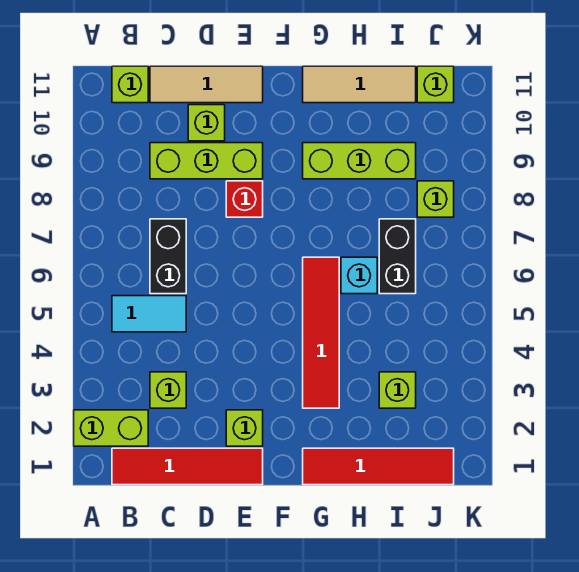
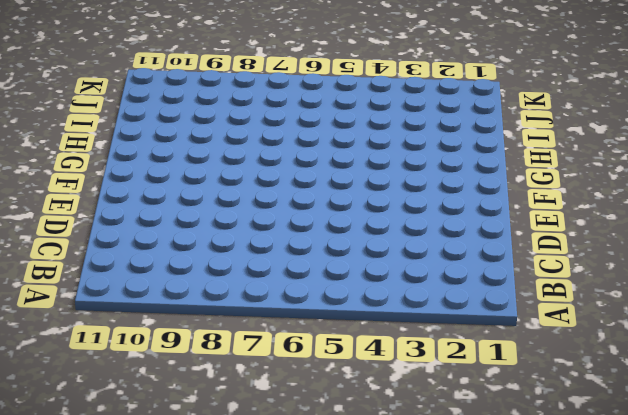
none -> lime brick A2:B2 level 1
none -> red tile B1:E1 level 1
none -> cyan tile B5:C5 level 1

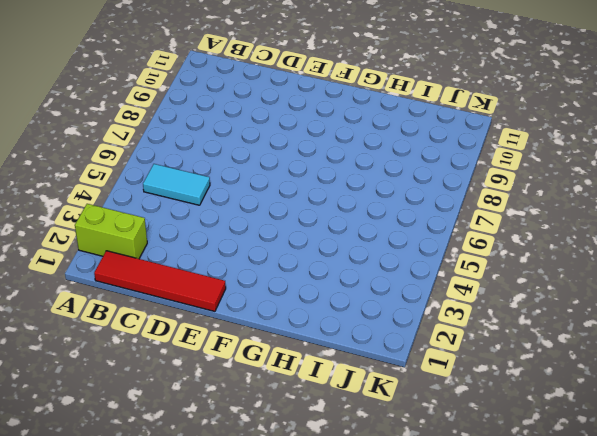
none -> lime brick B11 level 1
none -> lime brick C3 level 1
none -> black brick C6:C7 level 1

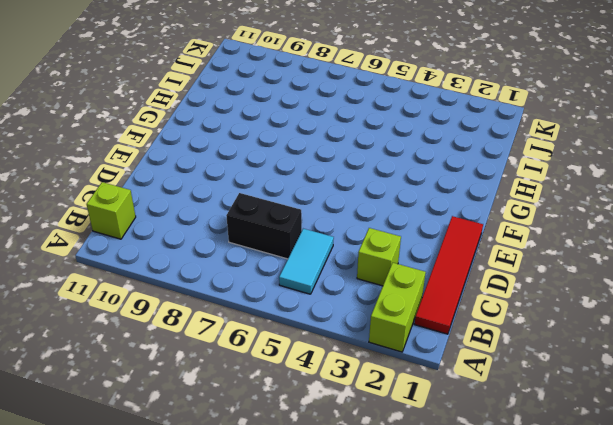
none -> lime brick C9:E9 level 1
none -> tan tile C11:E11 level 1
none -> lime brick D10 level 1

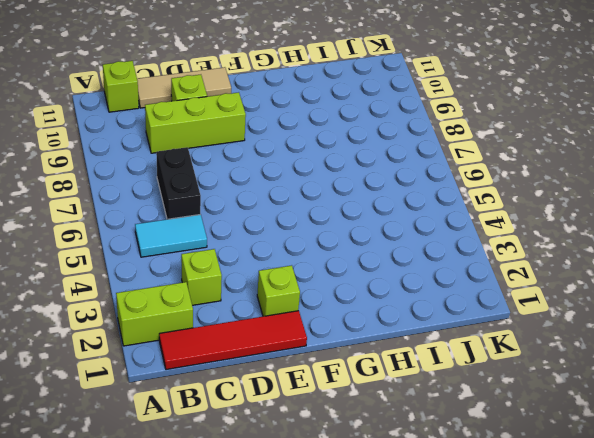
none -> red brick E8 level 1
none -> red tile G1:J1 level 1
none -> red tile G3:G6 level 1

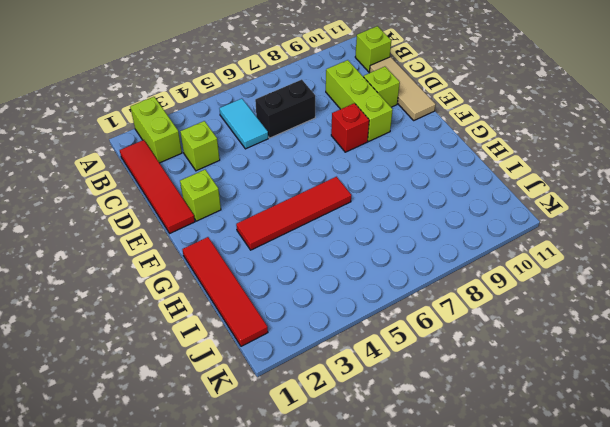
none -> lime brick G9:I9 level 1
none -> tan tile G11:I11 level 1
none -> cyan brick H6 level 1

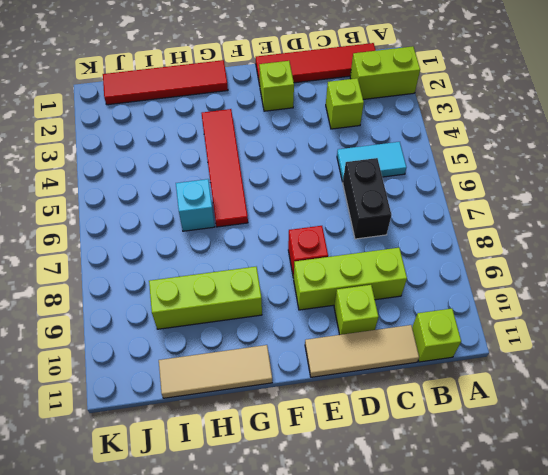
none -> lime brick I3 level 1
none -> black brick I6:I7 level 1
none -> lime brick J8 level 1

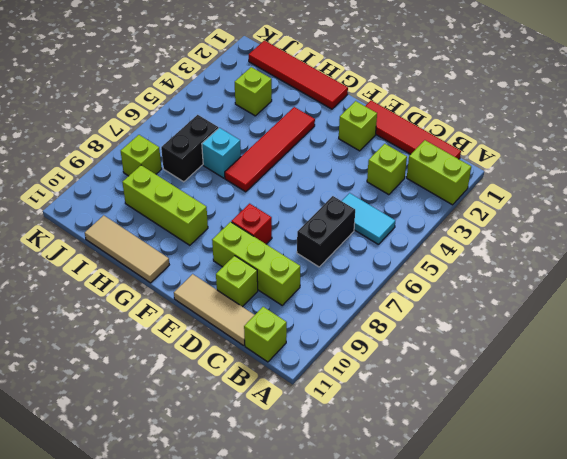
none -> lime brick J11 level 1

